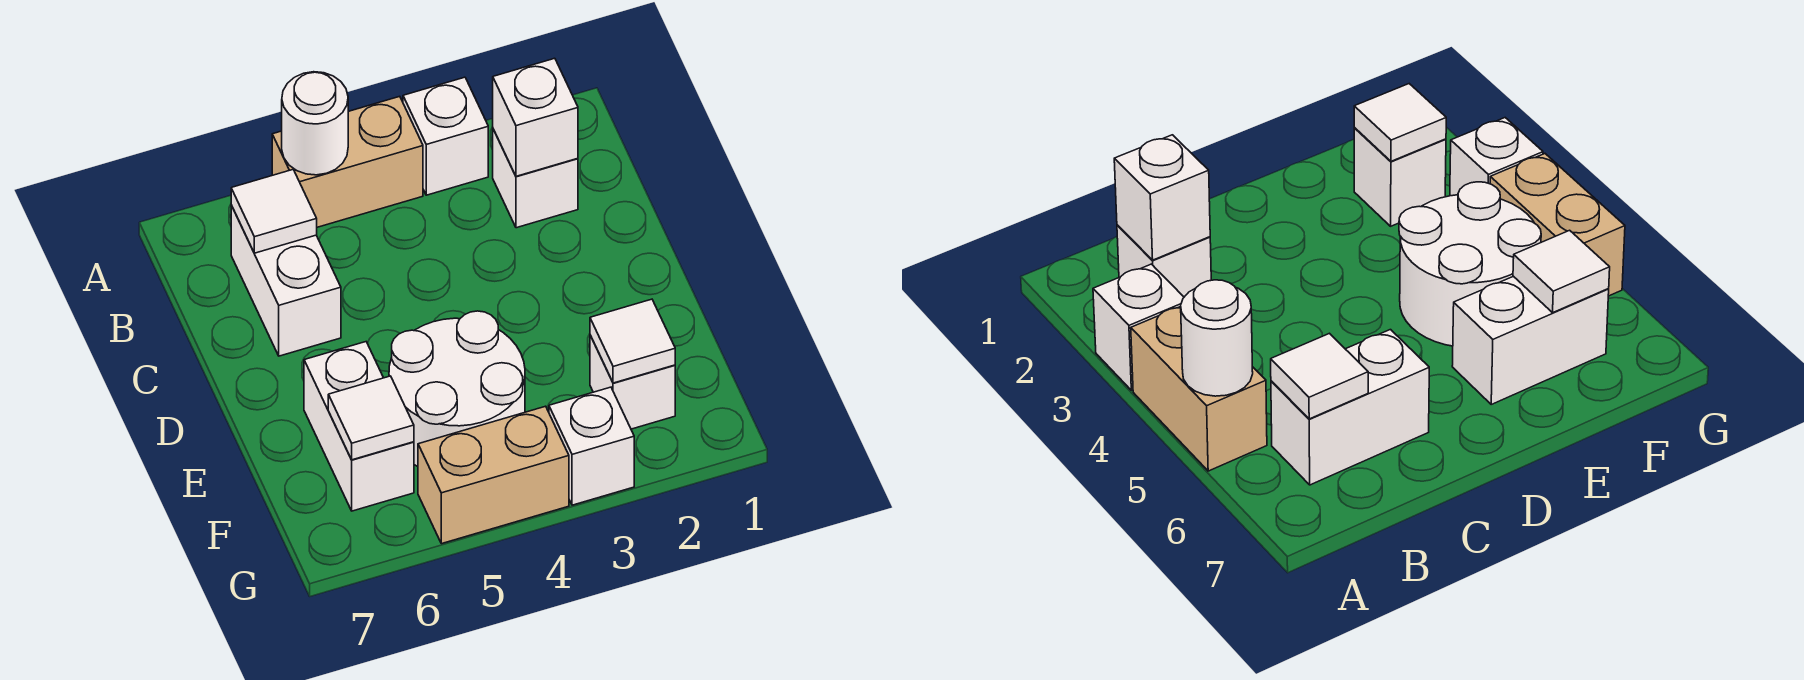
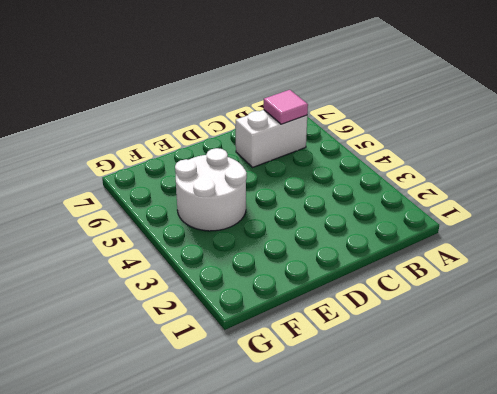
pink tile B6 level 2 -> white tile B6 level 2
none -> white brick A3 level 1
none -> tan brick A4:A5 level 1
none -> white brick B2 level 1

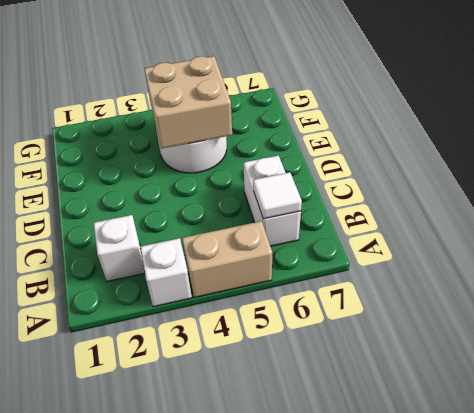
tan brick E4:F5 level 2 -> none
none -> white brick E6:F6 level 1
none -> white brick F2 level 1
none -> white brick G3 level 1

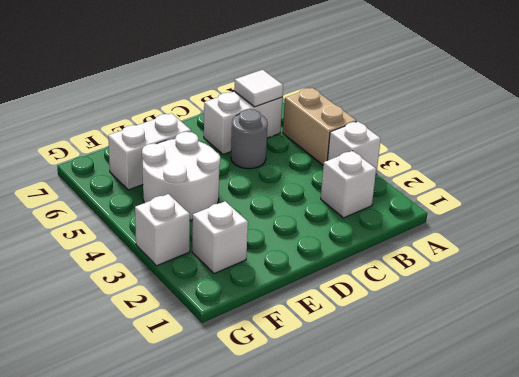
grey round brick C5 level 1 -> none
none -> tan brick G4:G5 level 1
none -> white round brick A5 level 2
none -> white brick B2 level 2

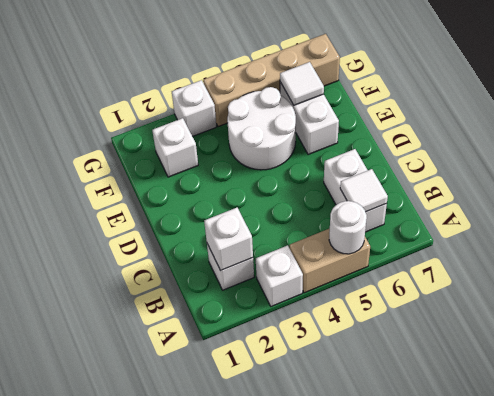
tan brick G4:G7 level 1 -> tan brick G4:G5 level 1
none -> white tile F2 level 2

